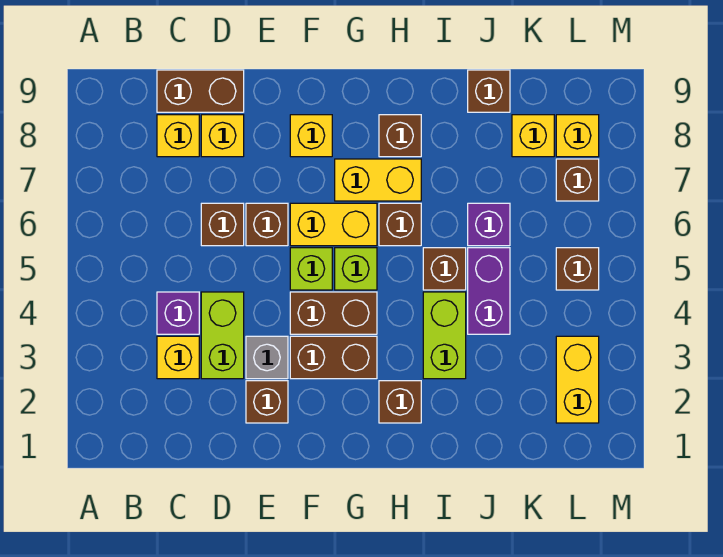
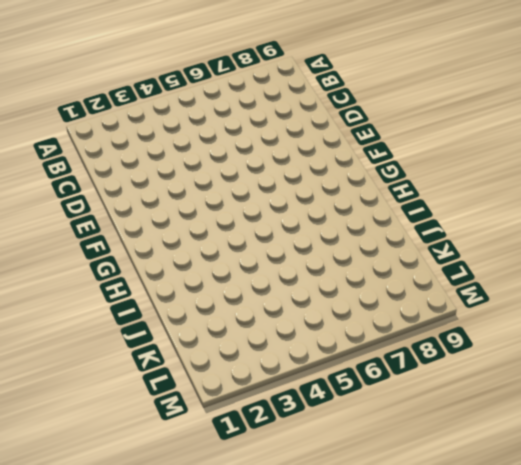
none -> yellow brick C3 level 1
none -> purple brick C4 level 1
none -> yellow brick C8 level 1
none -> brown brick C9:D9 level 1

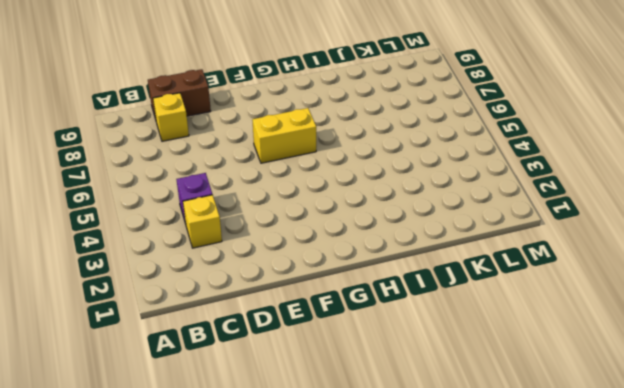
none -> lime brick D3:D4 level 1
none -> brown brick D6 level 1
none -> yellow brick D8 level 1
none -> brown brick E2 level 1

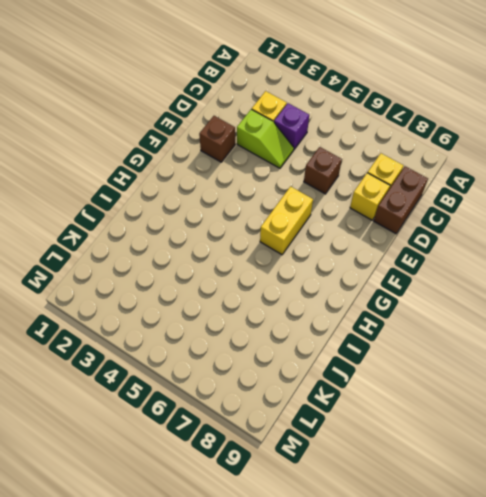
lime slope D3:D4 level 1 top 3 -> lime brick D3:D4 level 1
none -> grey brick E3 level 1
none -> brown brick E6 level 1
none -> brown brick F3:G3 level 1
none -> brown brick F4:G4 level 1

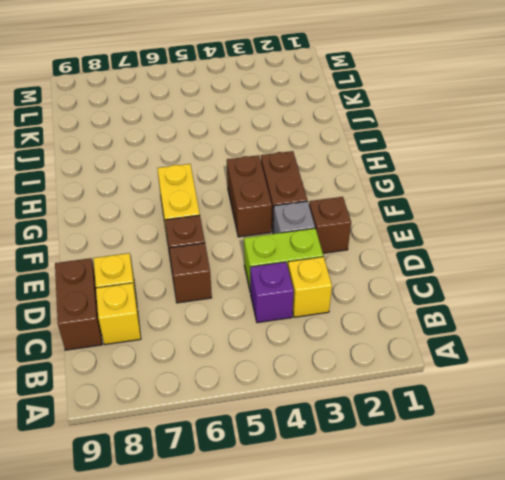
none -> lime brick F5 level 1
none -> yellow brick F8 level 1
none -> lime brick G5 level 1
none -> yellow brick G7:H7 level 1

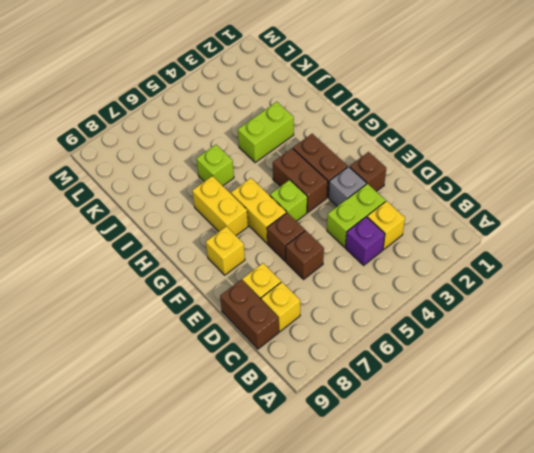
lime brick I6 level 1 -> lime brick G5 level 1
none -> brown brick H2 level 1
none -> brown brick H6 level 1
none -> brown brick H8 level 1
none -> brown brick I5 level 1

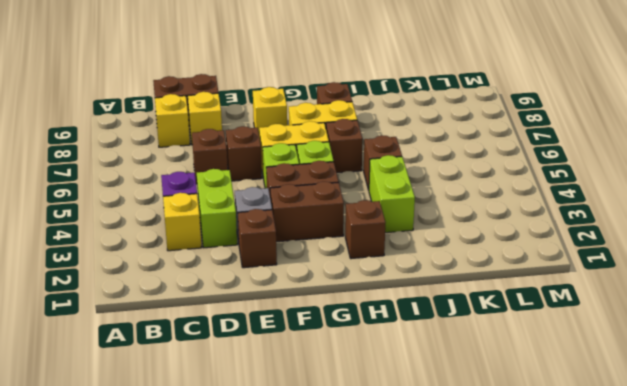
none -> purple brick J4:J5 level 1
none -> purple brick J6 level 1
none -> brown brick J9 level 1
none -> yellow brick K8 level 1

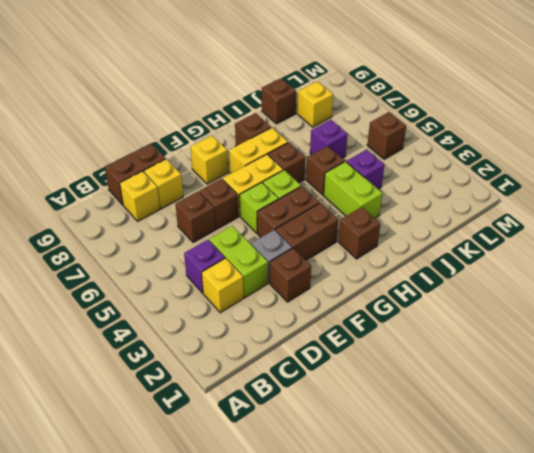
purple brick J4 level 1 -> purple brick J4:J5 level 1
none -> yellow brick L2:L3 level 1
none -> brown brick L7 level 1
none -> yellow brick L8 level 1

